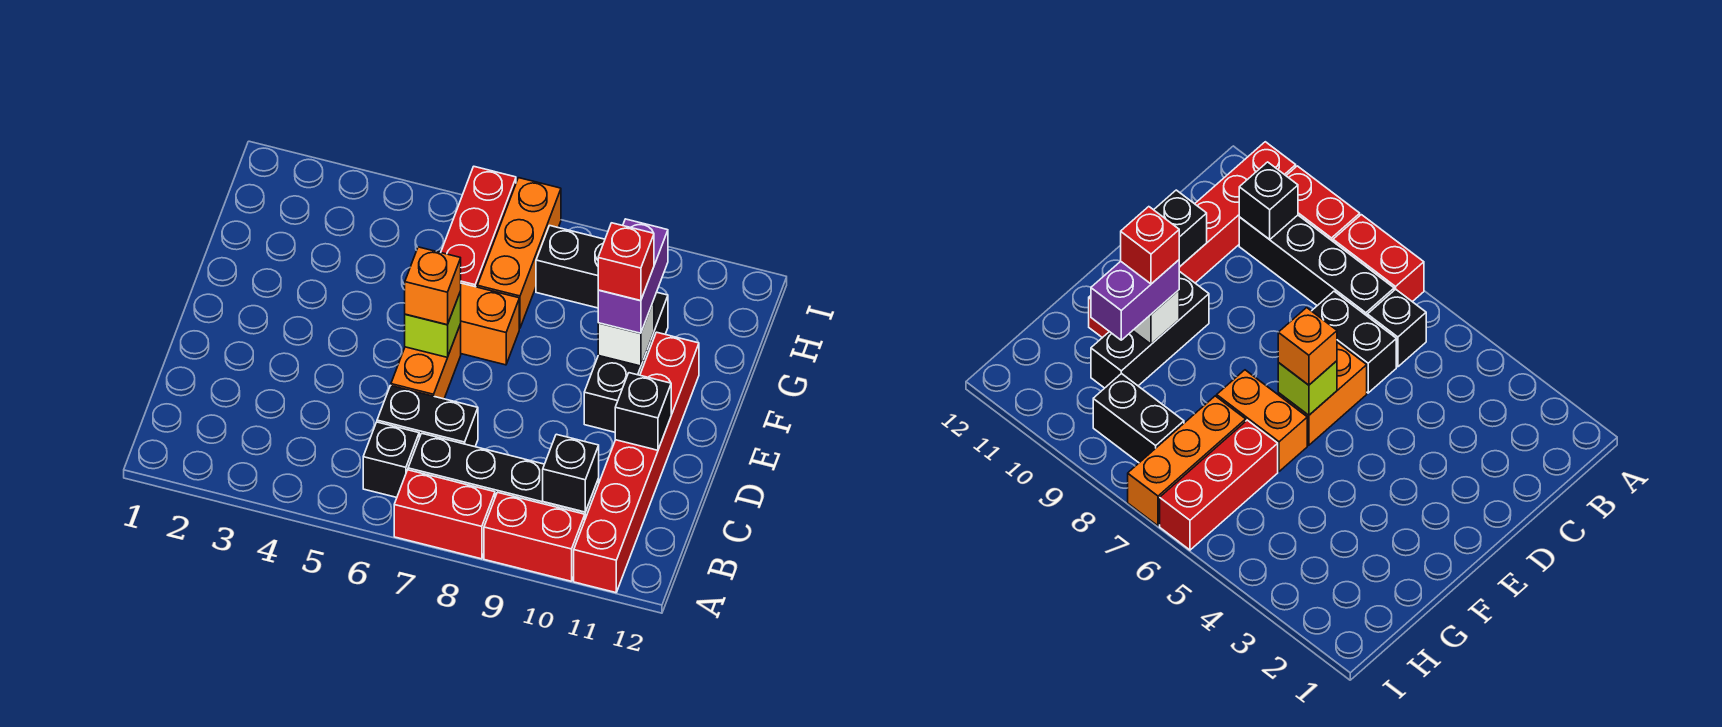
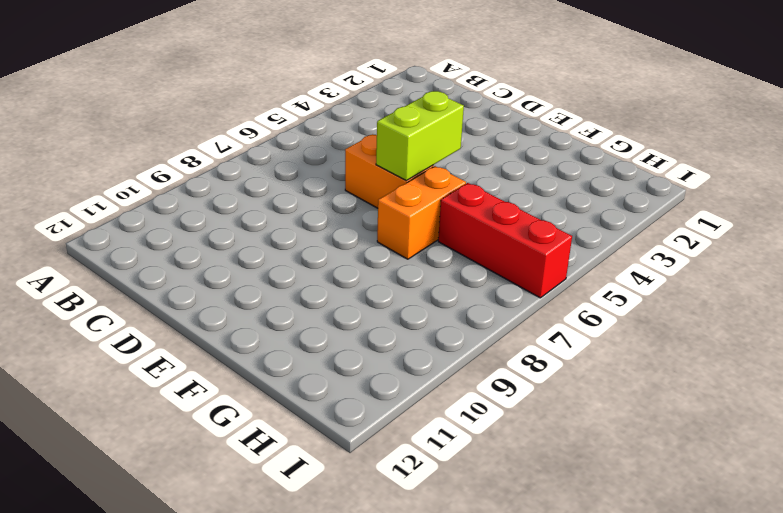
lime brick E5:E6 level 2 -> lime brick E6 level 2
none -> red brick A7:A8 level 1
none -> red brick A9:A10 level 1
none -> red brick A11:F11 level 1

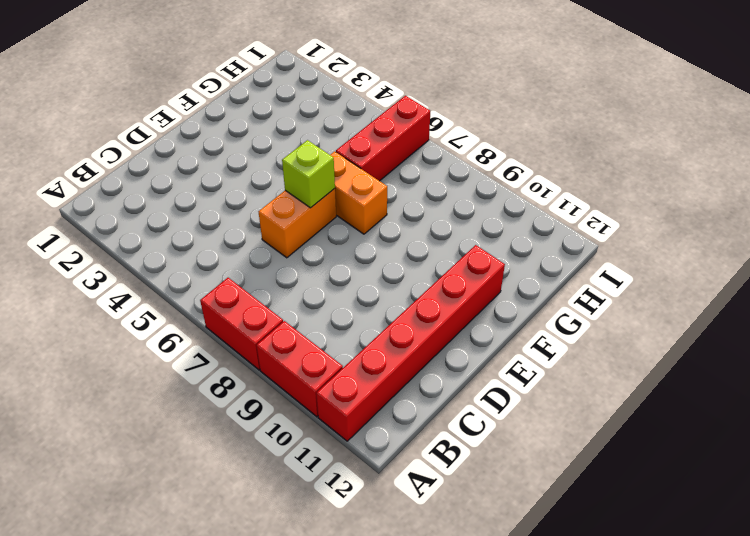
none -> black brick B6 level 1
none -> black brick B7:B10 level 1
none -> black brick C6:C7 level 1

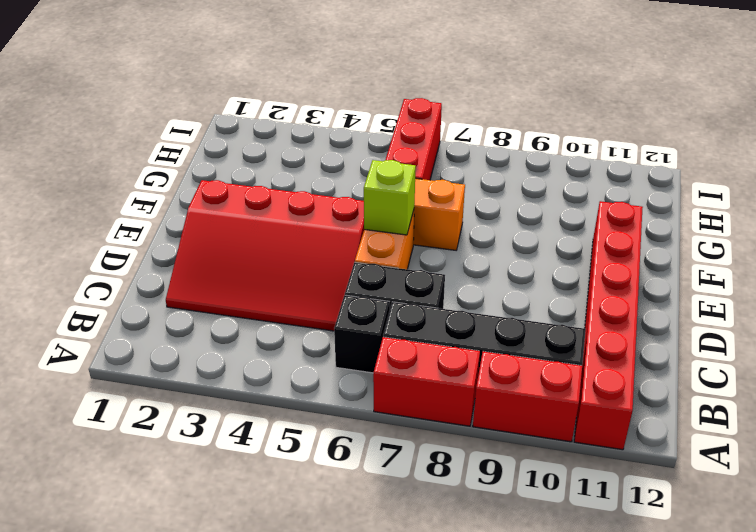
red slope C2:E5 level 1 top E -> none
none -> black brick E10:G10 level 1
none -> orange brick G7:I7 level 1
none -> black brick H8:H9 level 1

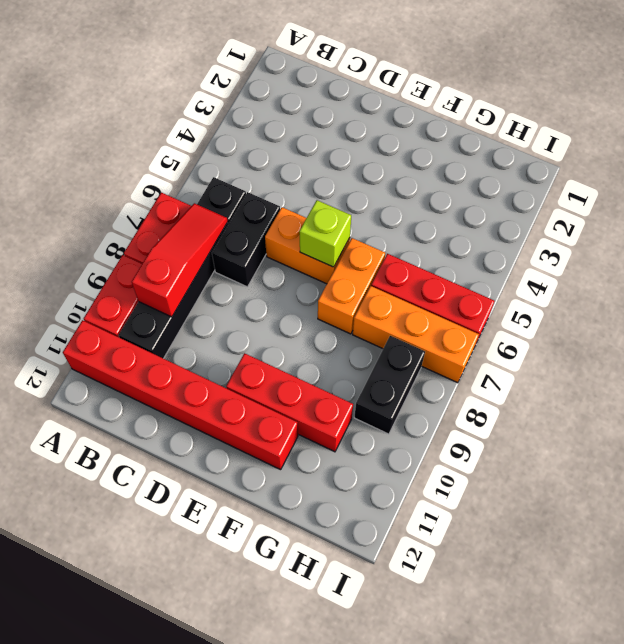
red slope B7:B9 level 2 top 9 -> none
red brick E10:G10 level 1 -> black brick E10:G10 level 1
none -> black brick B10 level 2
none -> black brick D11 level 2
none -> white brick F10 level 2

